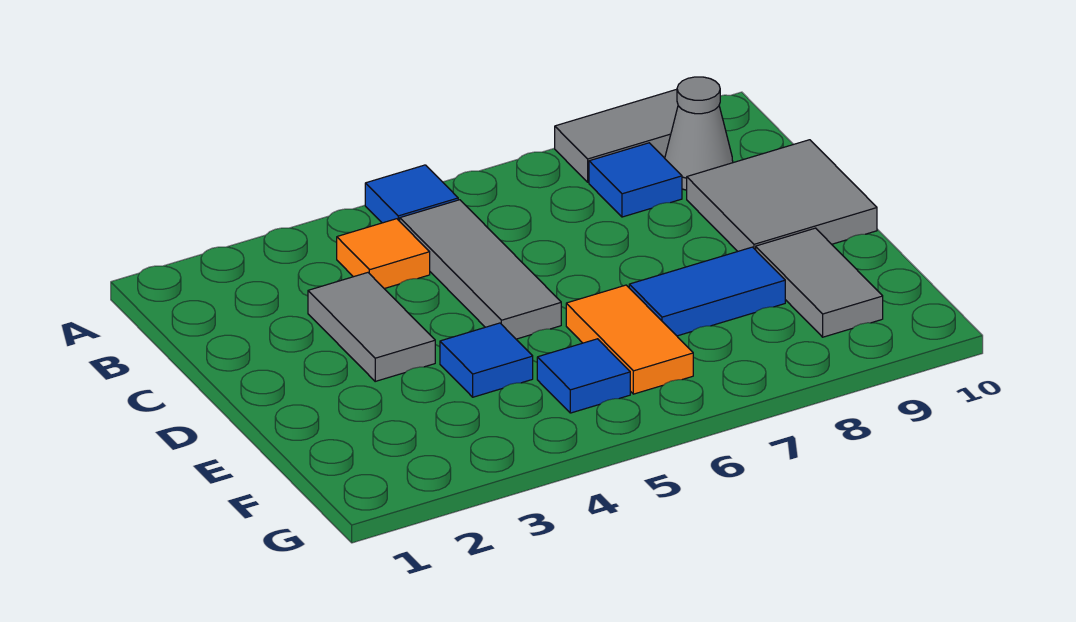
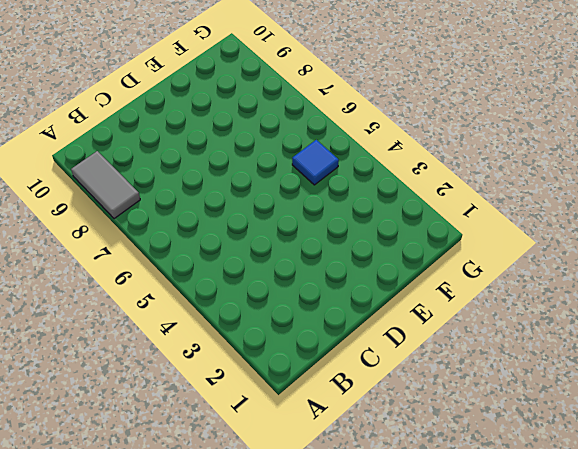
none -> blue tile A5 level 1
none -> orange tile B4 level 1
none -> grey tile B5:D5 level 1

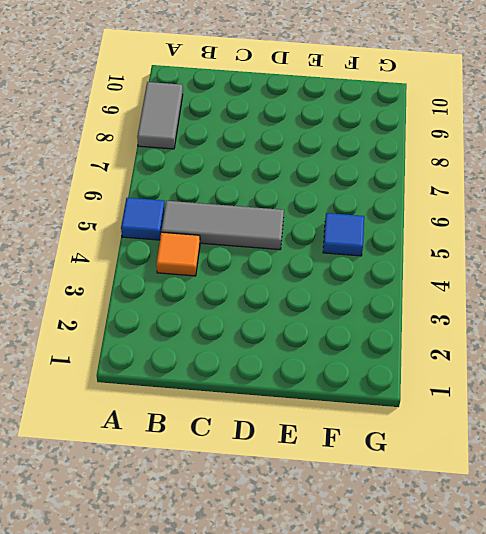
none -> blue tile B8 level 1
none -> grey cone B9 level 1
none -> grey tile C3:D3 level 1

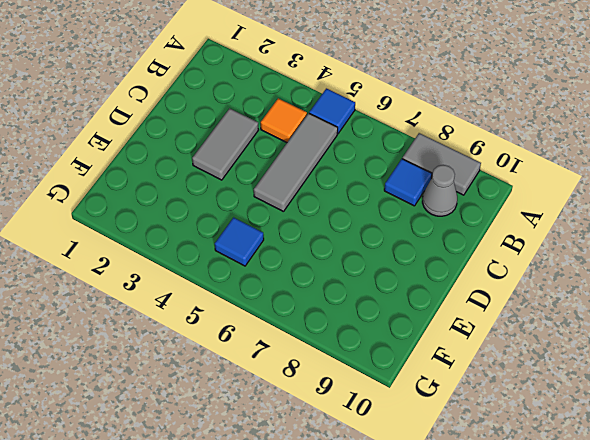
none -> grey tile C9:D10 level 1
none -> blue tile E4 level 1
none -> orange tile E6:F6 level 1

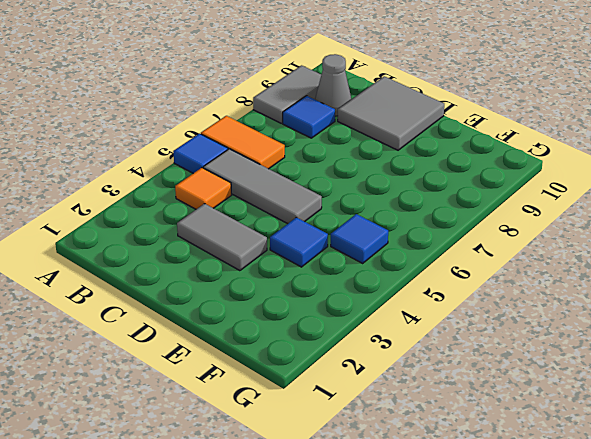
orange tile A6:B6 level 1 -> orange tile E6:F6 level 1
none -> blue tile E7:E8 level 1
none -> grey tile E9:F9 level 1

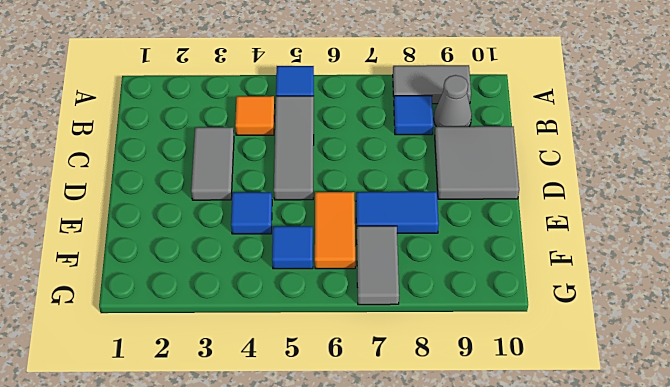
grey tile F7:G7 level 1 -> grey tile E9:F9 level 1

